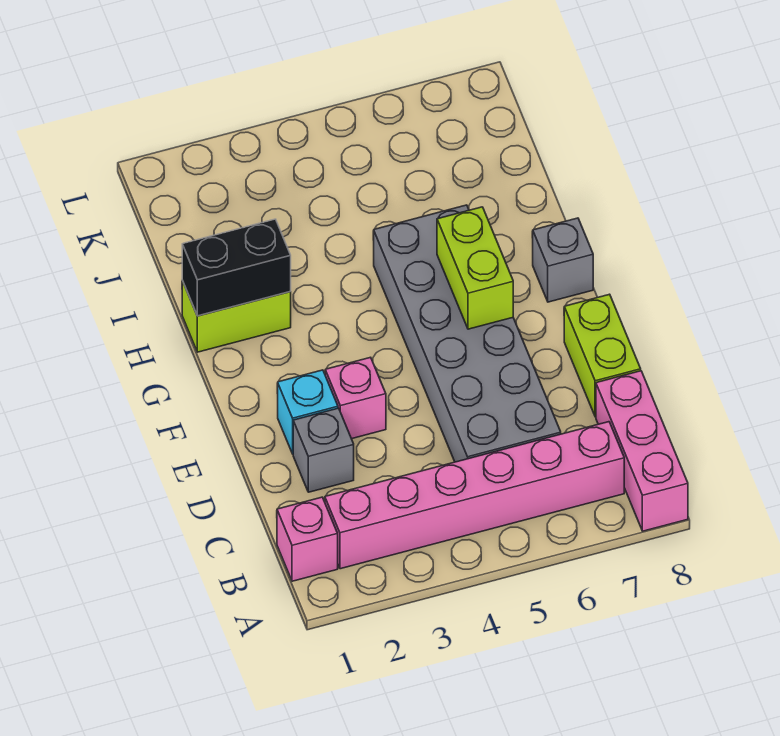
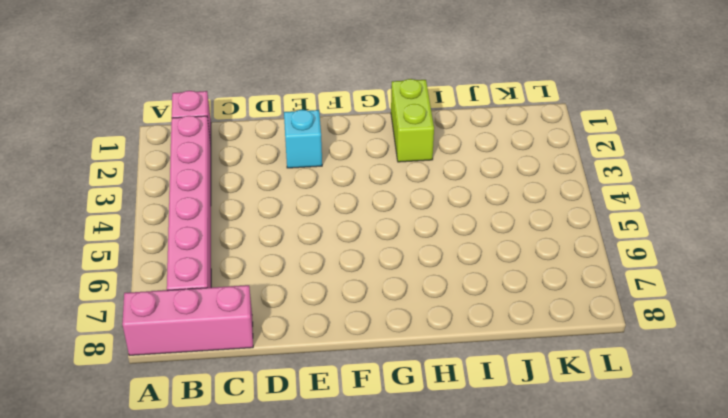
none -> grey brick C5:H6 level 1
none -> grey brick D2 level 1
none -> lime brick D8:E8 level 1

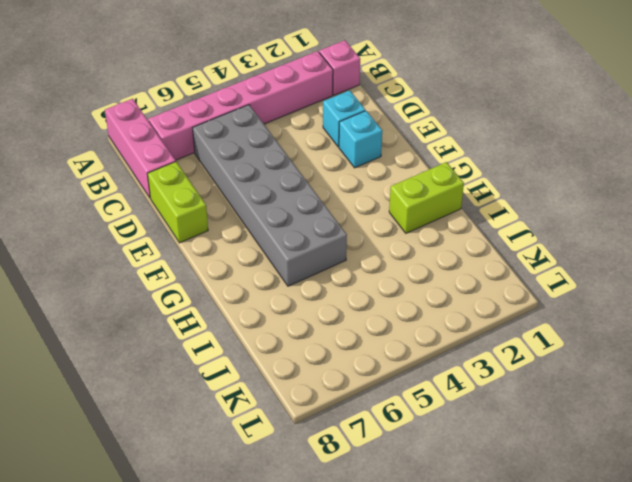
cyan brick D2 level 1 -> grey brick D2 level 1
none -> pink brick E3 level 1
none -> grey brick G8 level 1
none -> lime brick F6:G6 level 2

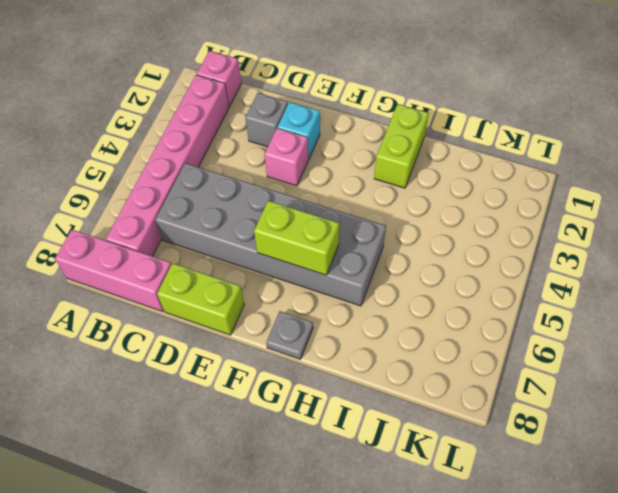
grey plate G8 level 1 -> grey brick G8 level 1
none -> black brick H1:H2 level 2

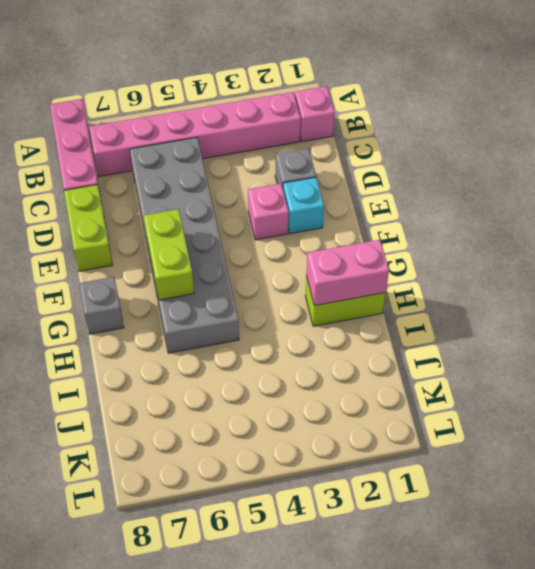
pink brick H1:H2 level 2 -> black brick H1:H2 level 2

